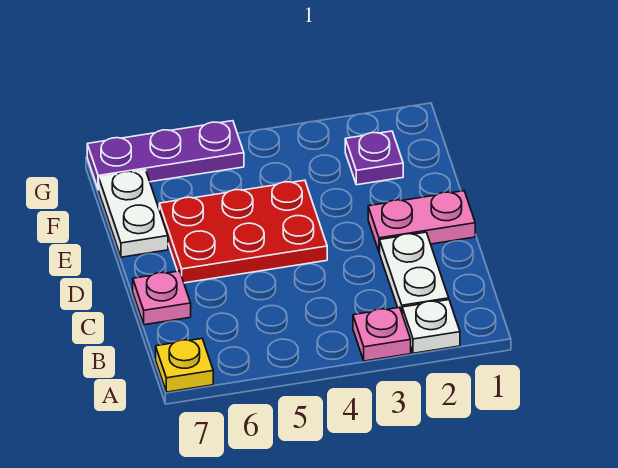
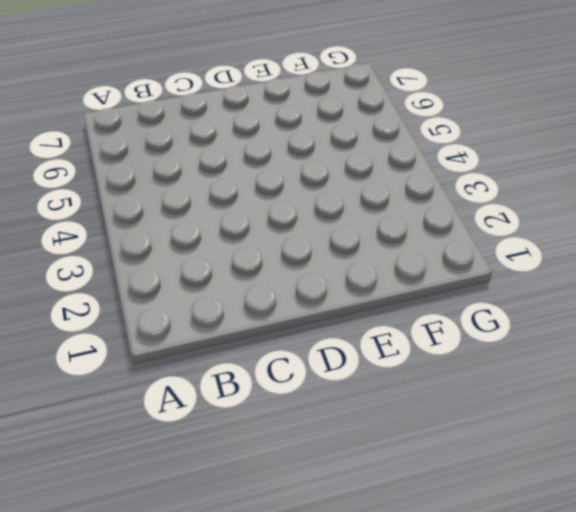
none -> white plate A2 level 1
none -> pink plate A3 level 1

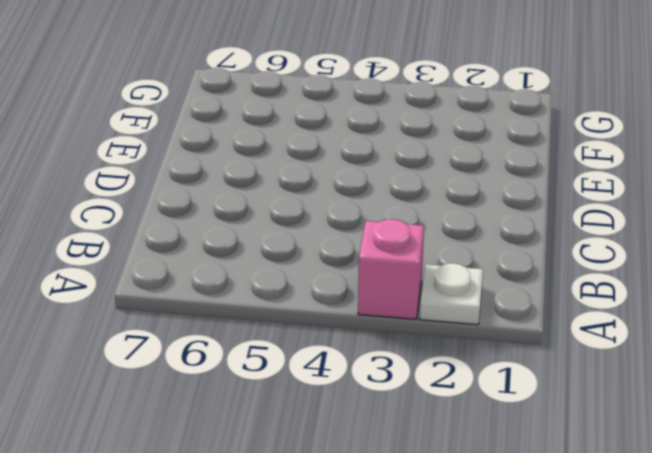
pink brick A3 level 1 -> pink plate A3 level 1
none -> yellow plate A7 level 1
none -> white plate B2:C2 level 1

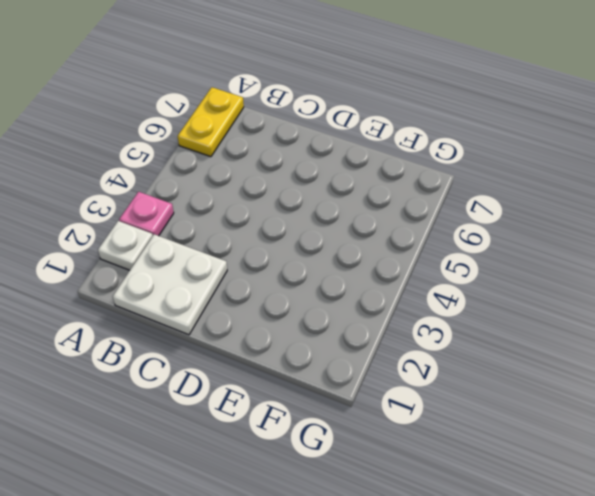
yellow plate A6:A7 level 1 -> yellow plate A7 level 1
white plate B1:C2 level 1 -> white plate B2:C2 level 1
none -> pink plate C7 level 1
none -> pink plate D1:D2 level 1

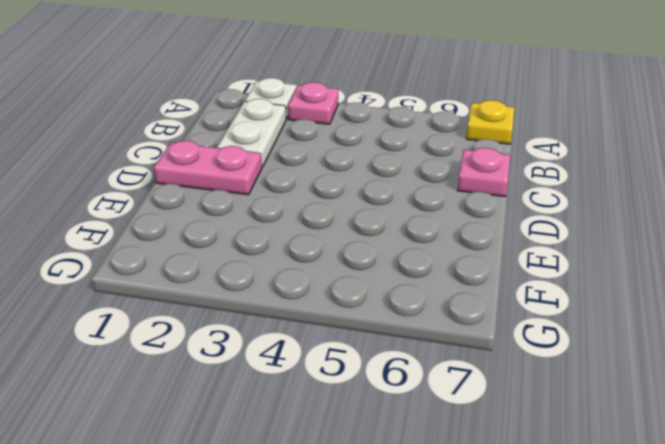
none -> red plate D4:E6 level 1
none -> white plate E7:F7 level 1

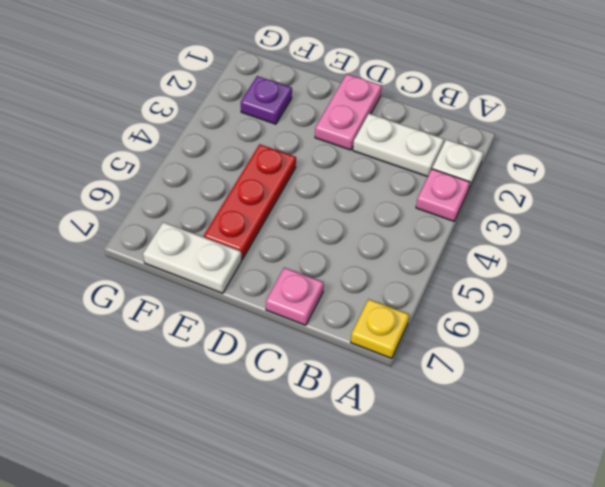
red plate E4:E6 level 1 -> red plate D4:E6 level 1
none -> purple plate G5:G7 level 1

